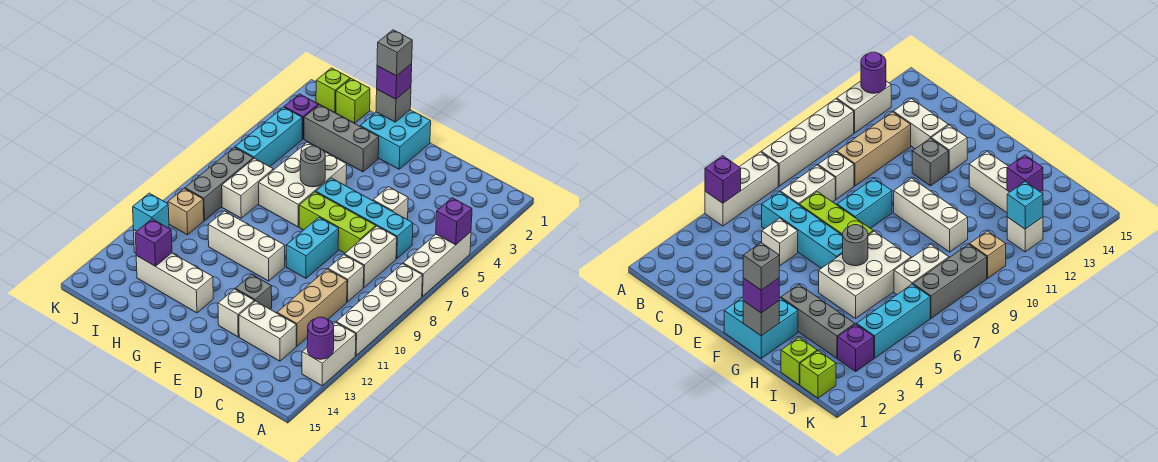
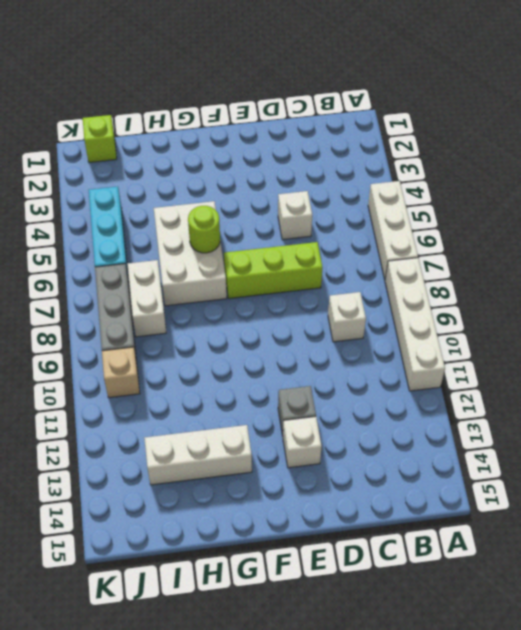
lime round brick G6 level 2 -> grey round brick G6 level 2
none -> white brick A12:A13 level 1
none -> cyan brick C6:F6 level 1
none -> white brick C7:C8 level 1
none -> tan brick C10:C12 level 1

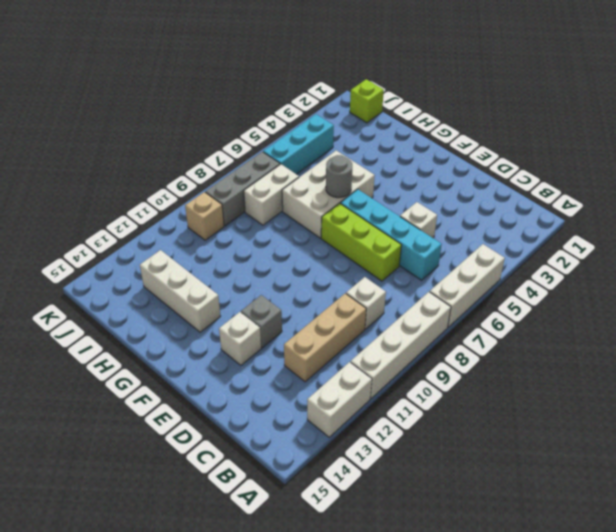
none -> white brick C7:C8 level 1
none -> white brick C13:D13 level 1
none -> cyan brick E8:E9 level 1
none -> cyan brick F1:G2 level 1

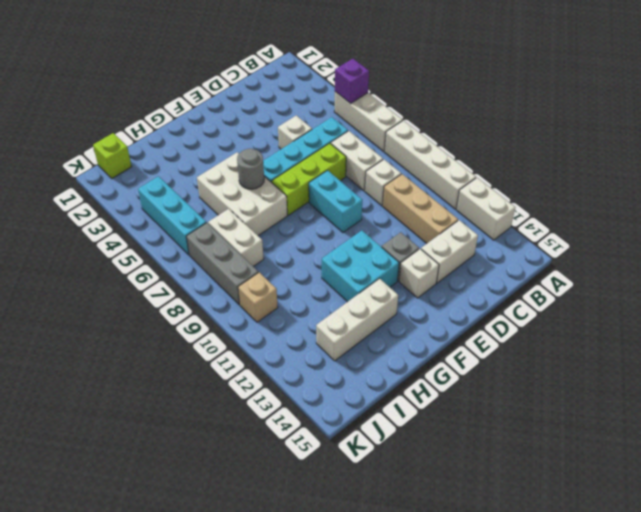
cyan brick F11:G12 level 1 -> cyan brick F1:G2 level 1
none -> white brick F10:H10 level 1
none -> grey brick G3:I3 level 1
none -> lime brick I1 level 1
none -> purple brick J3 level 1

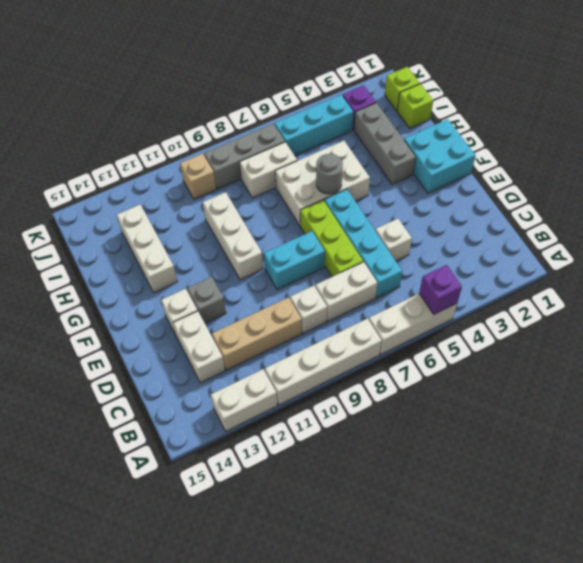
none -> white brick J12 level 1
none -> purple round brick A13 level 2
none -> grey brick G1 level 2
none -> purple brick I13 level 2

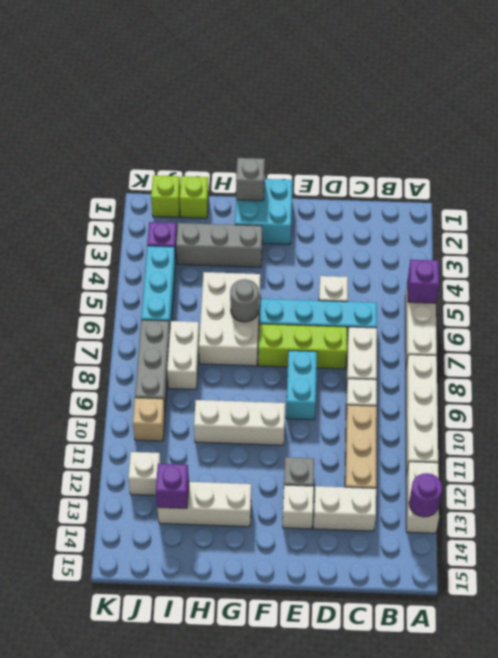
none -> cyan brick J12 level 2
none -> purple brick G1 level 3
none -> grey brick G1 level 4

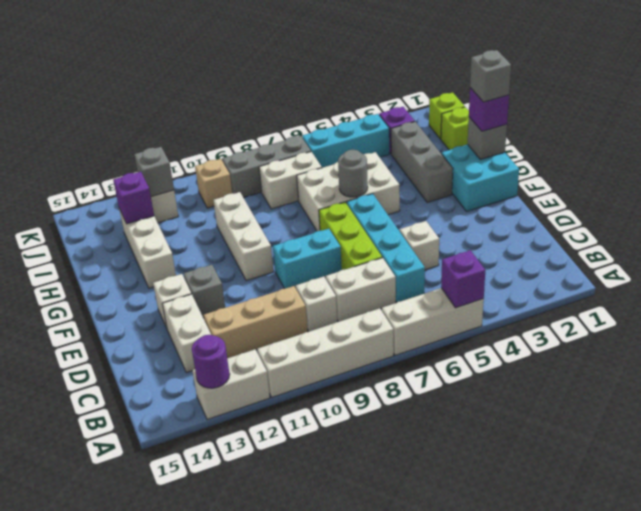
grey brick J12 level 2 -> cyan brick J12 level 2

